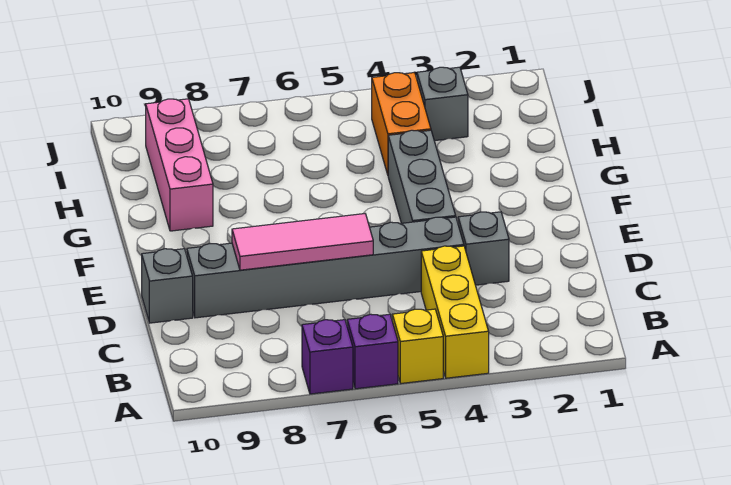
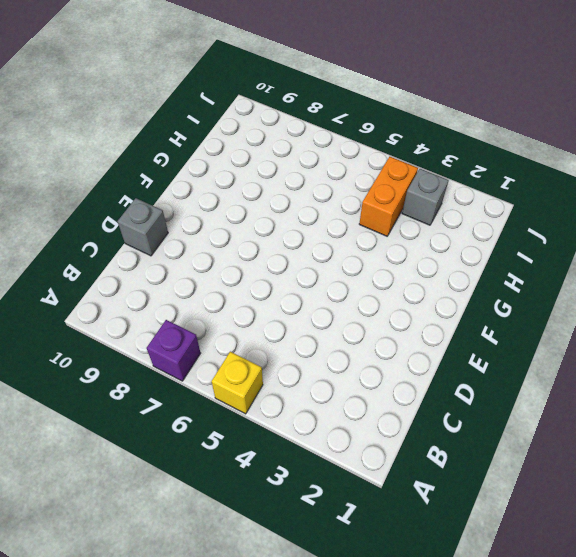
none -> yellow brick A4:C4 level 1
none -> purple brick A6 level 1
none -> grey brick D3 level 1

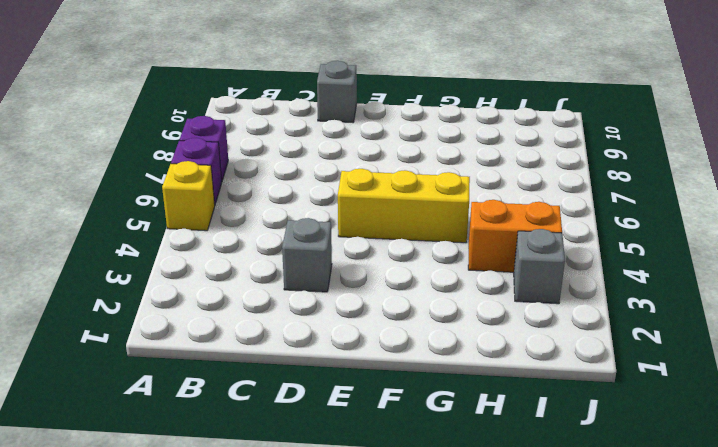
yellow brick E5:G5 level 1 -> yellow brick A4:C4 level 1
none -> grey brick D4:D9 level 1
none -> grey brick E4:G4 level 1
none -> pink brick G9:I9 level 1

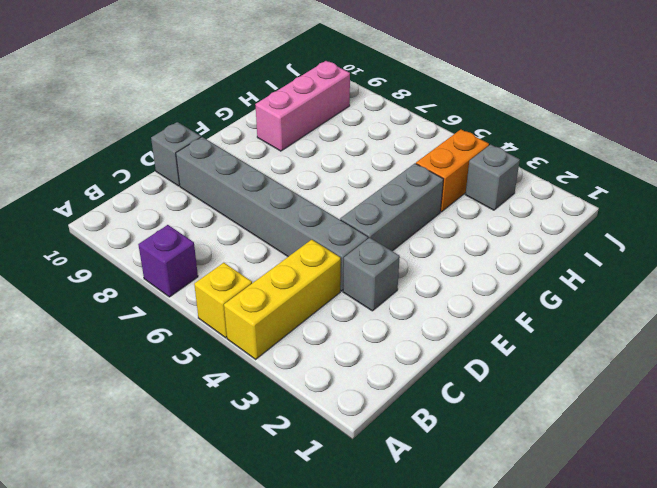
none -> purple brick A6 level 1
none -> pink tile D6:D8 level 2

